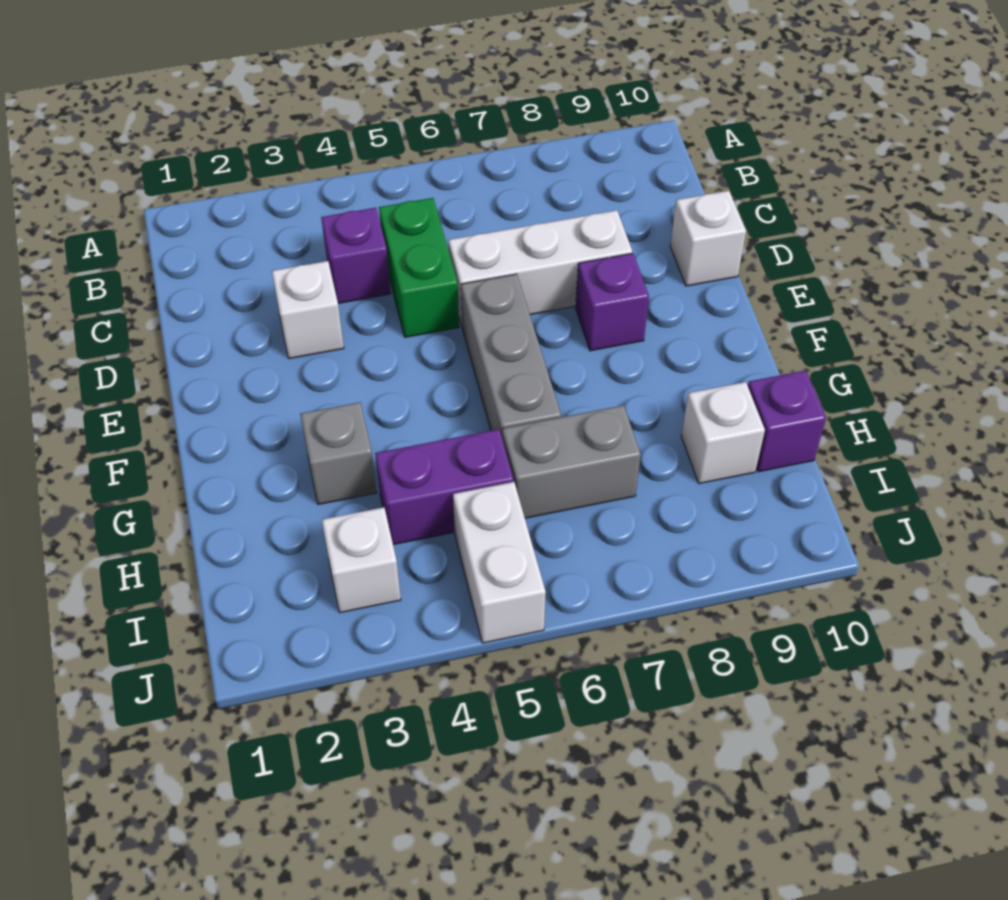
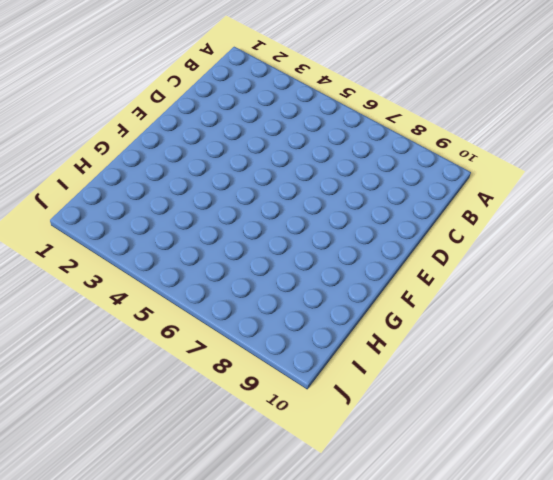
none -> purple brick C4 level 1
none -> green brick C5:D5 level 1
none -> white brick D3 level 1

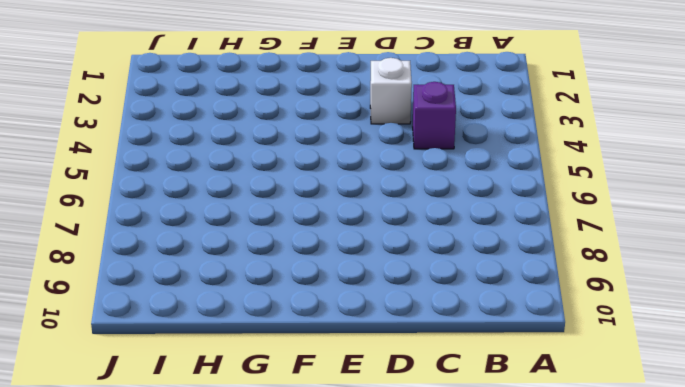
none -> green brick C5:D5 level 1
none -> white brick D6:D8 level 1
none -> white brick D10 level 1

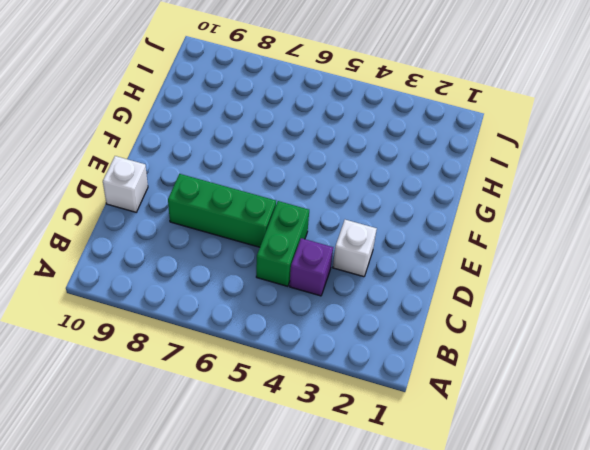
green brick D6:D8 level 1 -> white brick D6:D8 level 1
none -> grey brick E6:G6 level 1
none -> purple brick E8 level 1
none -> grey brick G3 level 1

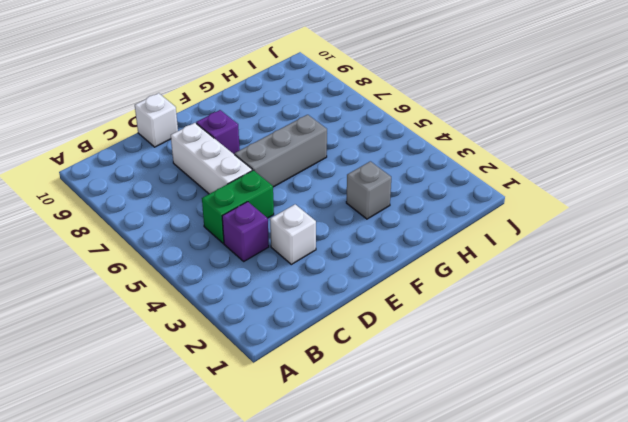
none -> purple brick H4:H5 level 1
none -> grey brick H6:H7 level 1
none -> white brick H9 level 1

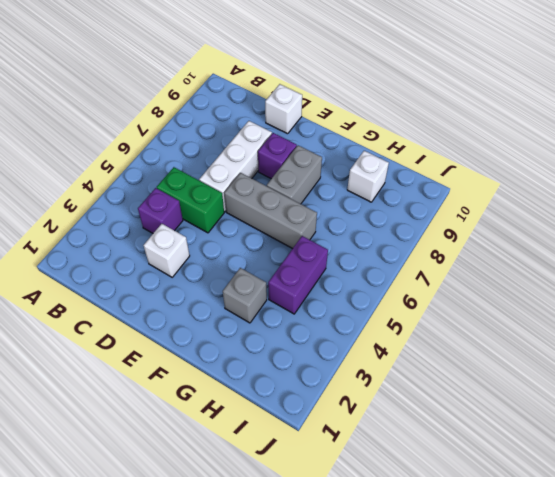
grey brick F7:F8 level 1 -> grey brick H6:H7 level 1
none -> purple brick H10 level 1
none -> white brick I3 level 1
none -> white brick I5:J5 level 1

